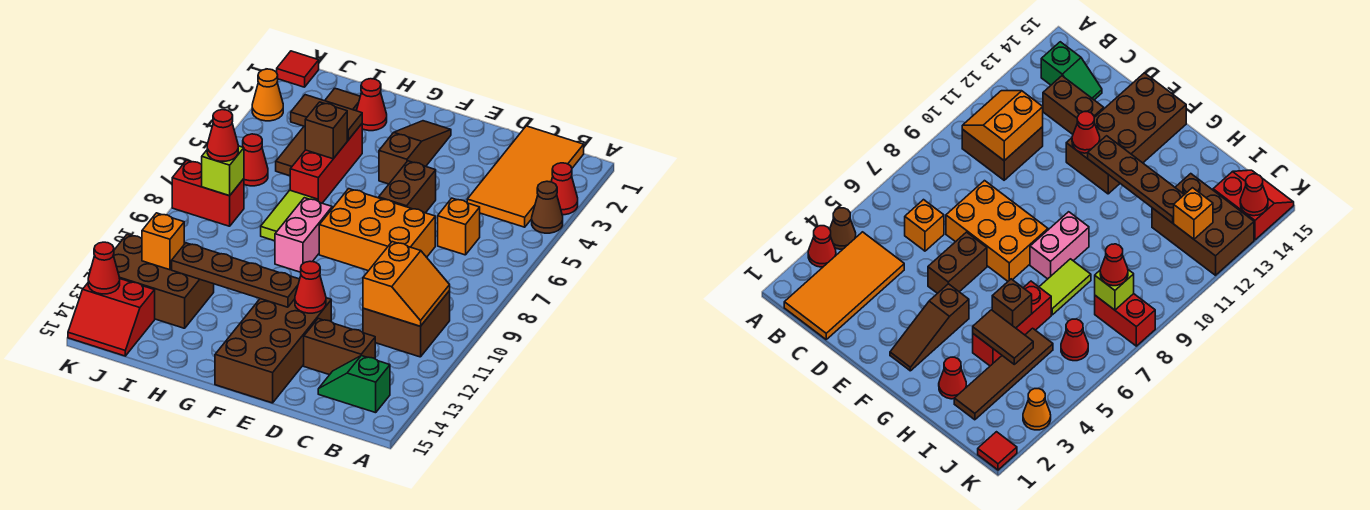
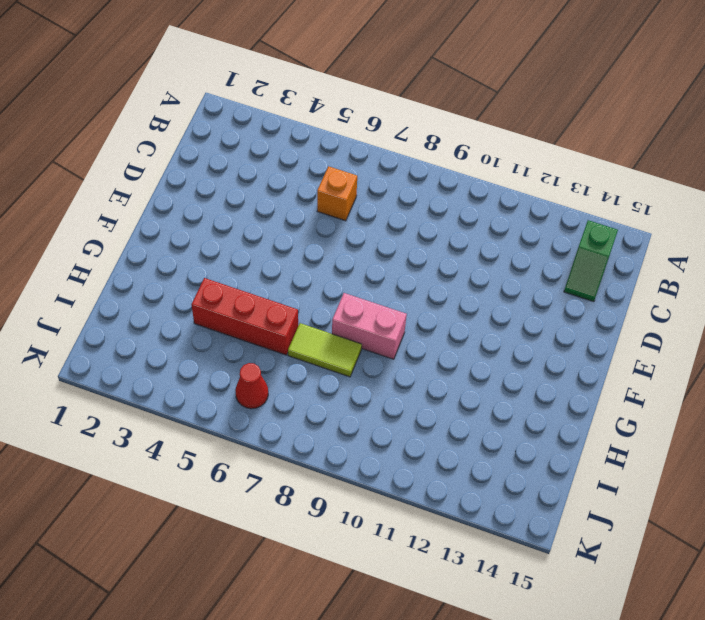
none -> red cone A3 level 1
none -> brown cone A4 level 1
none -> orange tile B1:C4 level 1
none -> brown brick B10:C11 level 1

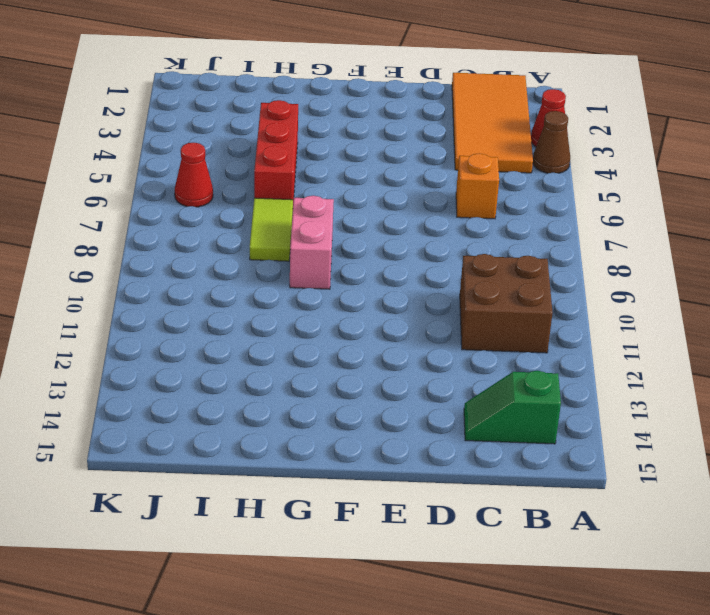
none -> brown brick C13:D13 level 1
none -> orange brick D7:F8 level 1
none -> brown brick E5:E6 level 1
none -> brown brick E12:F15 level 1

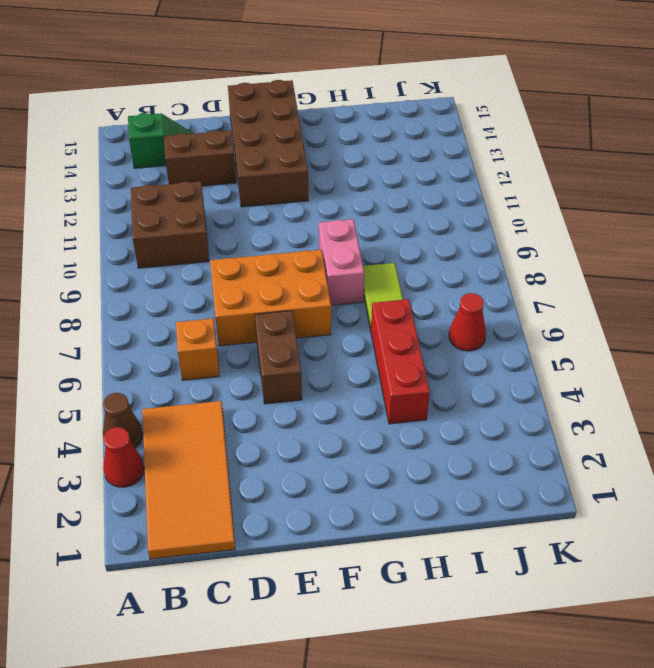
none -> brown slope F2:F4 level 1 top 4
none -> red cone H2 level 1
none -> brown tile I2:I5 level 1
none -> brown brick I12:K13 level 1

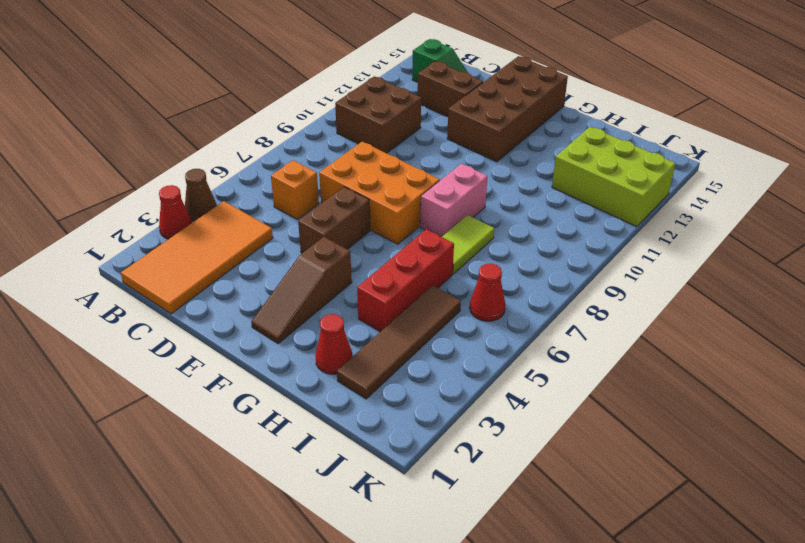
lime brick I12:K13 level 1 -> brown brick I12:K13 level 1
none -> red brick J8:K8 level 1
none -> red slope J14:K15 level 1 top 14
none -> red tile K1 level 1
none -> orange cone K3 level 1

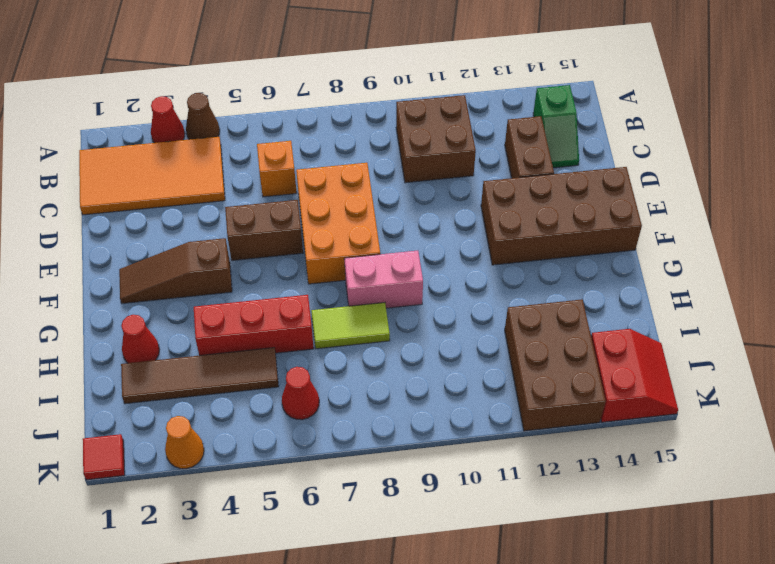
none -> red brick J8:K8 level 1
none -> orange slope B10:C11 level 2 top C
none -> red cone E12 level 2
none -> brown plate F12:I12 level 2

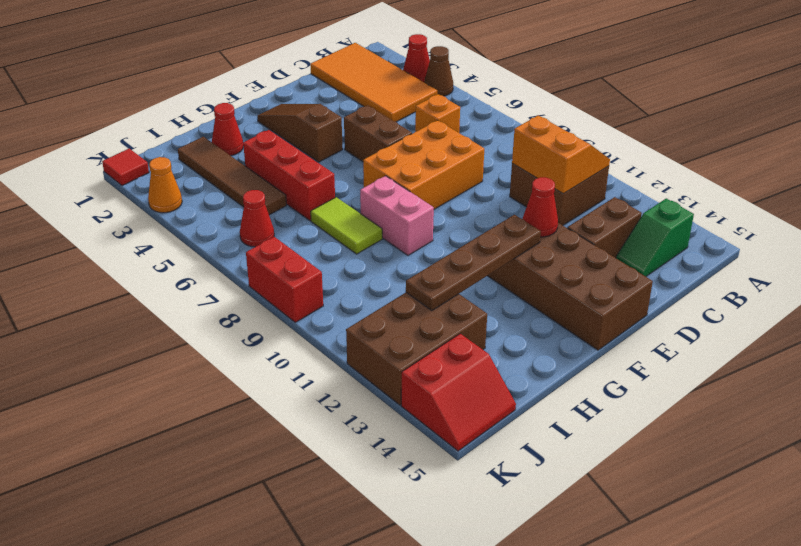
red brick K8:K9 level 1 -> red brick J8:K8 level 1
none -> brown tile H4:I4 level 2
none -> brown brick H5 level 2
none -> lime brick J8 level 2
none -> orange brick J12 level 2

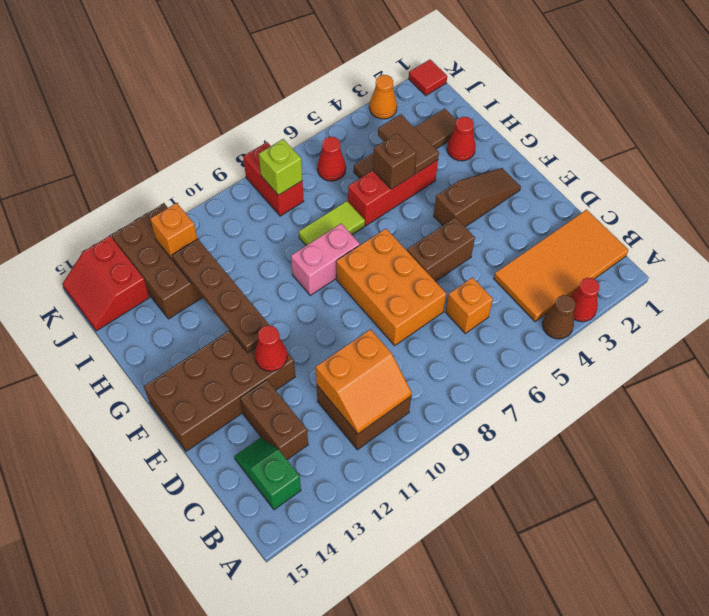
none -> red cone K14 level 2
none -> red cone J8 level 3

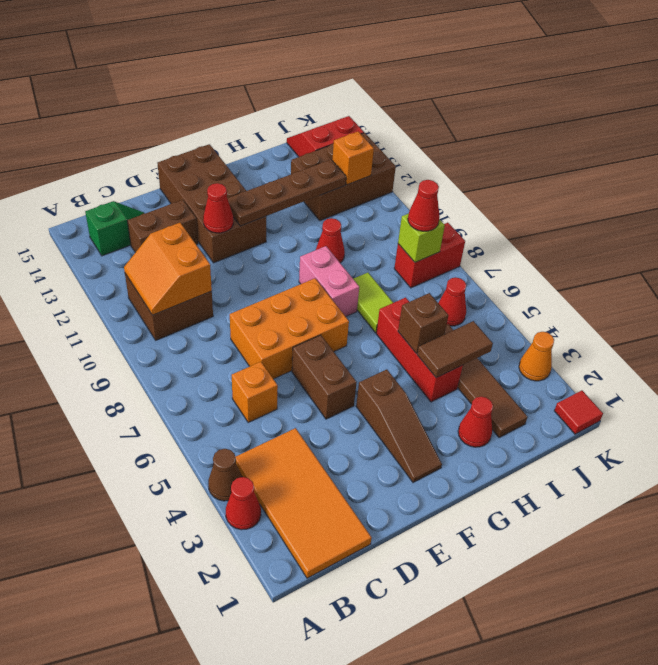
red cone H10 level 1 -> red cone K14 level 2

